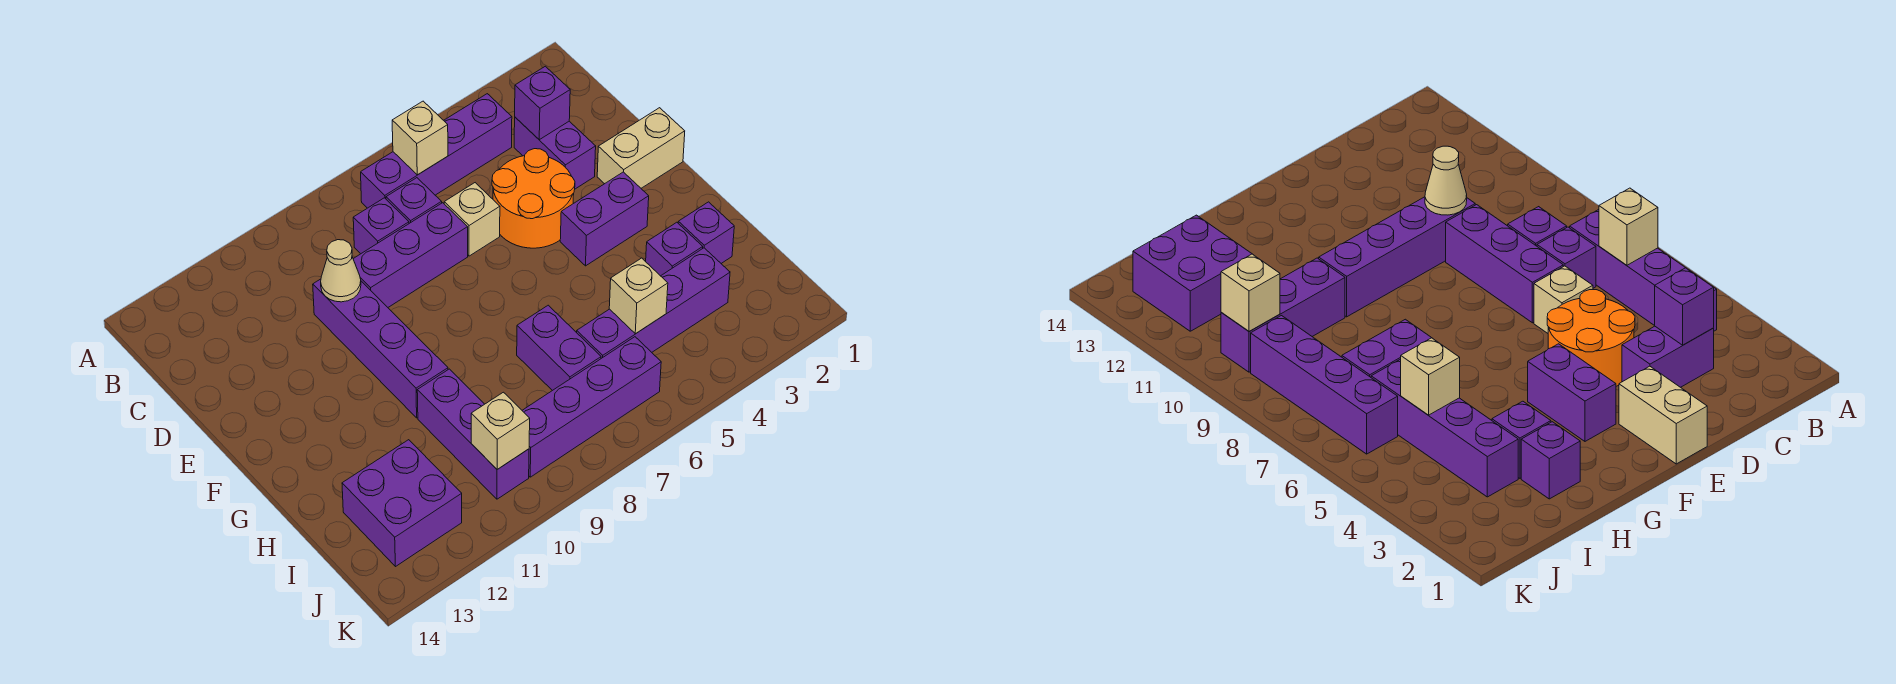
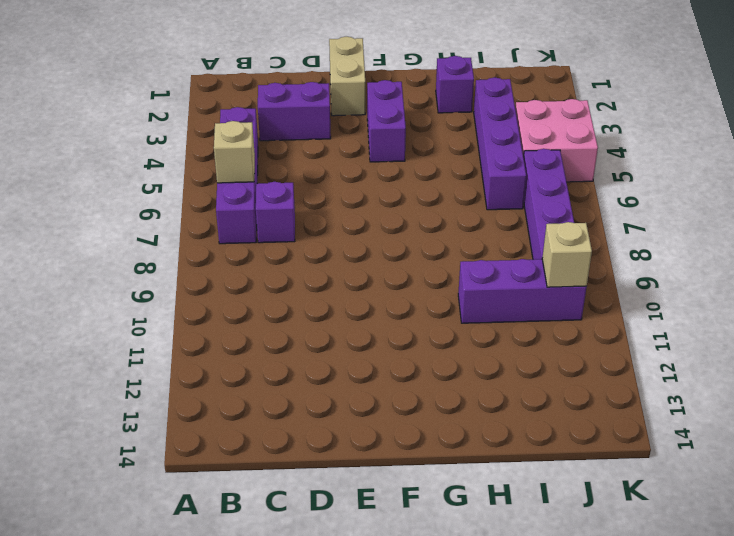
pink brick J4:K5 level 1 -> none
none -> purple brick C8 level 1
none -> orange round brick D4:E5 level 1
none -> tan brick D6 level 1

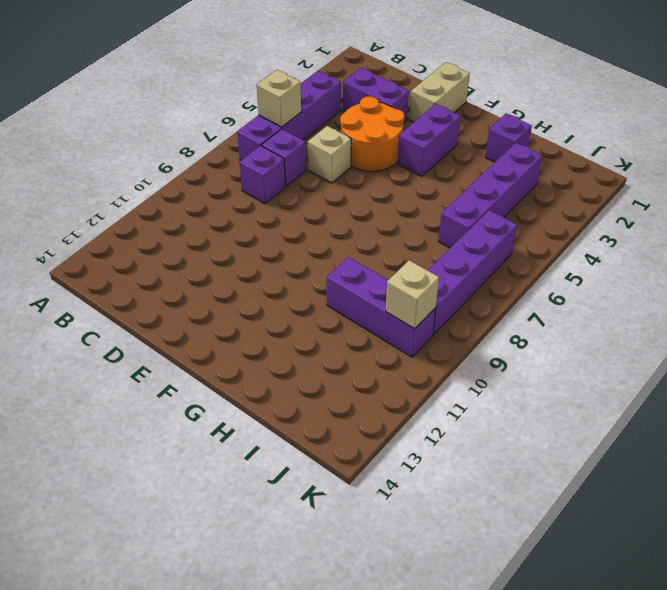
none -> purple brick D7:D9 level 1
none -> purple brick D10:G10 level 1
none -> purple brick H3 level 1

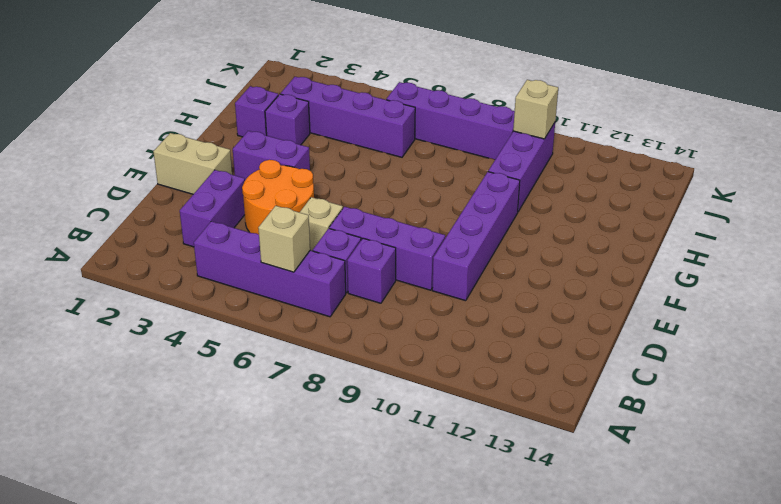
none -> purple brick H7:I7 level 1
none -> purple brick I12:J13 level 1
none -> purple brick C3 level 2

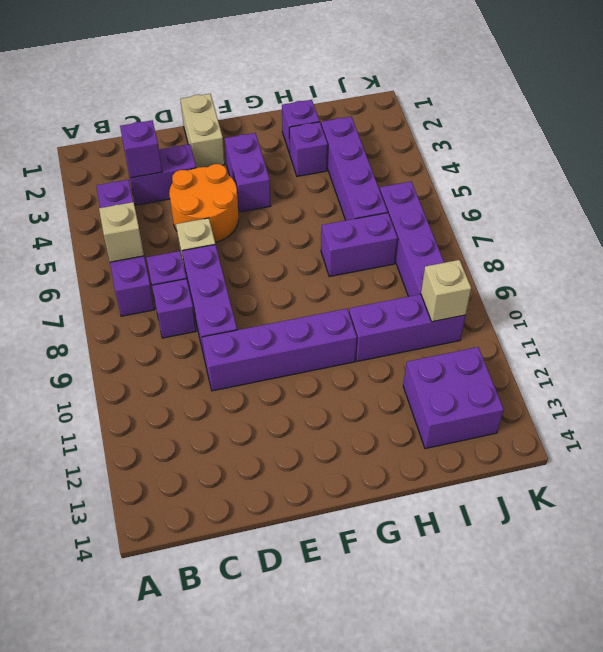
none -> tan cone D10 level 2
none -> tan brick I5 level 2

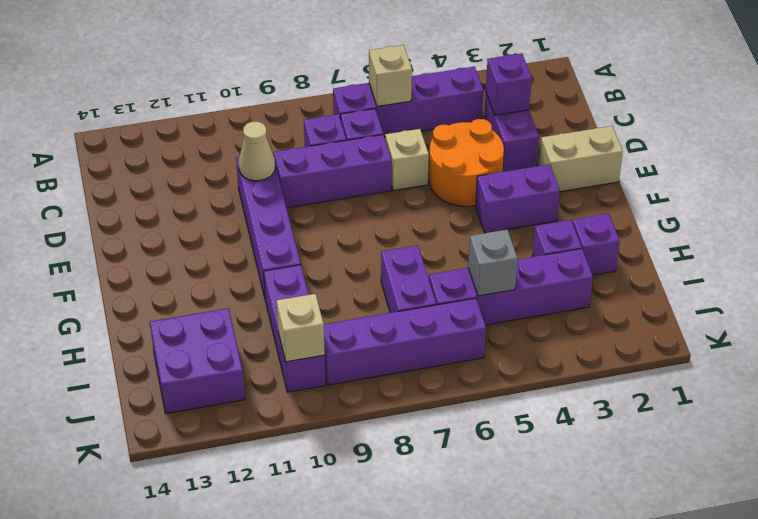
grey brick I5 level 2 -> tan brick I5 level 2

